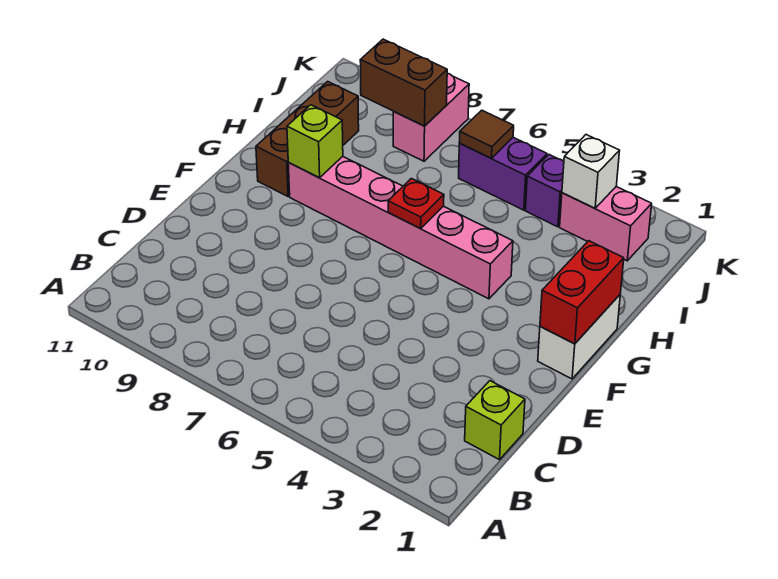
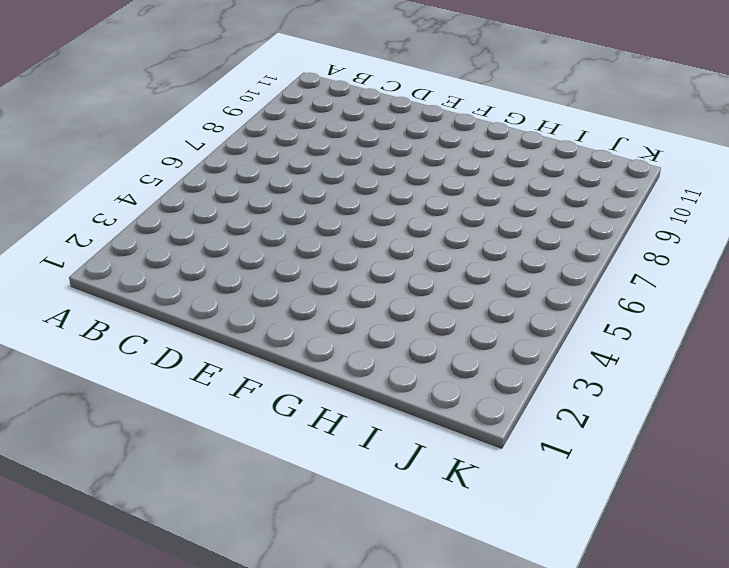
none -> lime brick C1 level 1
none -> white brick F1:G1 level 1
none -> pink brick G4:G9 level 1

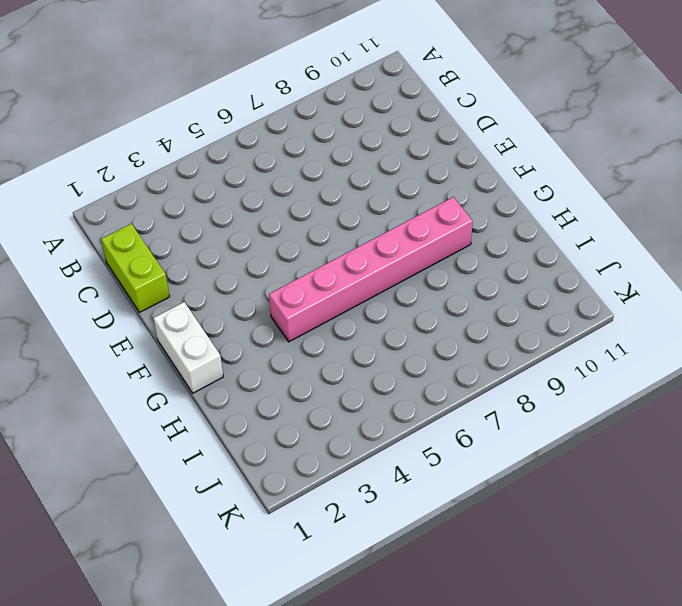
lime brick C1:D1 level 1 -> lime brick C1 level 1
none -> brown brick G10:I10 level 1
none -> pink brick J2:J3 level 1
none -> purple brick J4 level 1

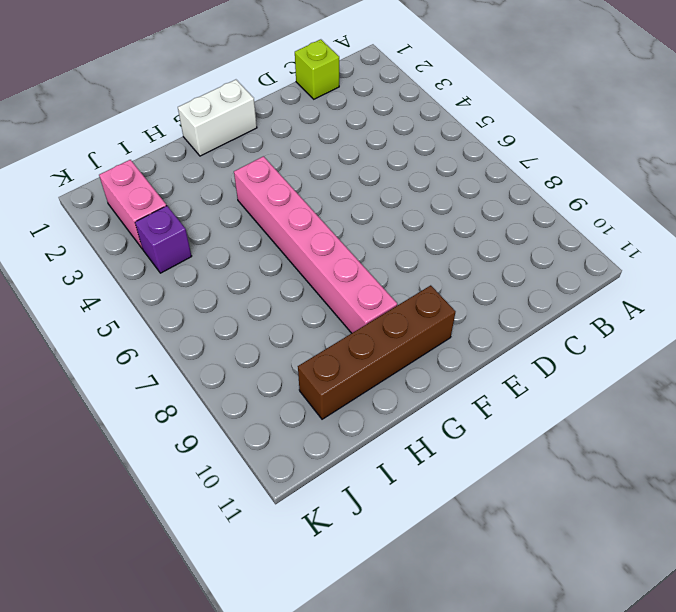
brown brick F10:I10 level 1 -> brown brick G10:I10 level 1
none -> purple brick J5:J6 level 1
none -> pink brick J8:K8 level 1
none -> red brick F1:G1 level 2

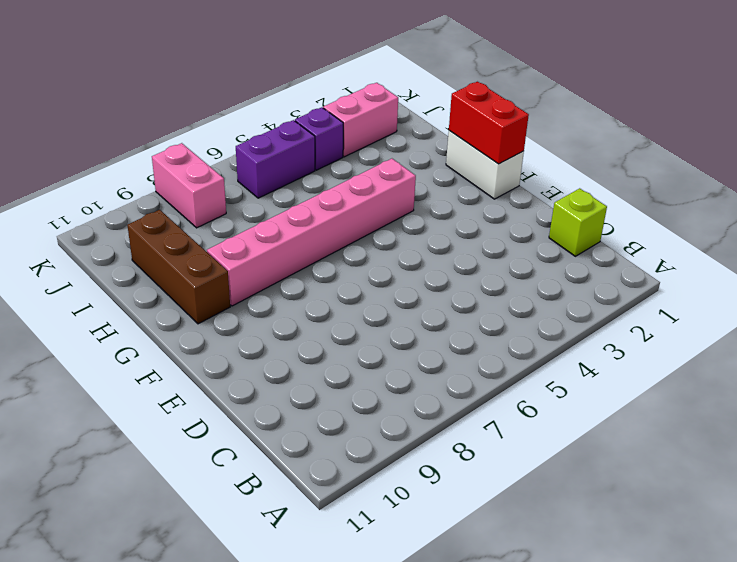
none -> red plate G6 level 2
none -> lime brick G9 level 2
none -> white brick J3 level 2

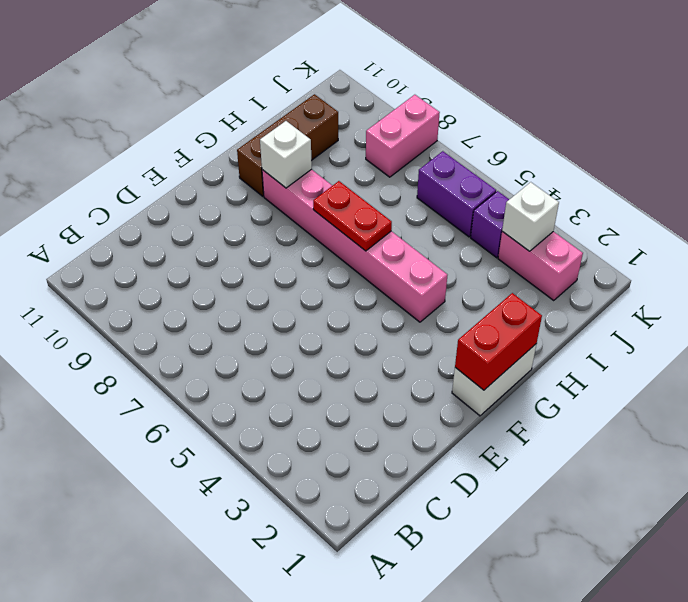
red plate G6:G7 level 2 -> red plate G6 level 2
white brick G9 level 2 -> lime brick G9 level 2
none -> lime brick C1 level 1
none -> brown tile J6 level 2
none -> brown brick J8:J9 level 2

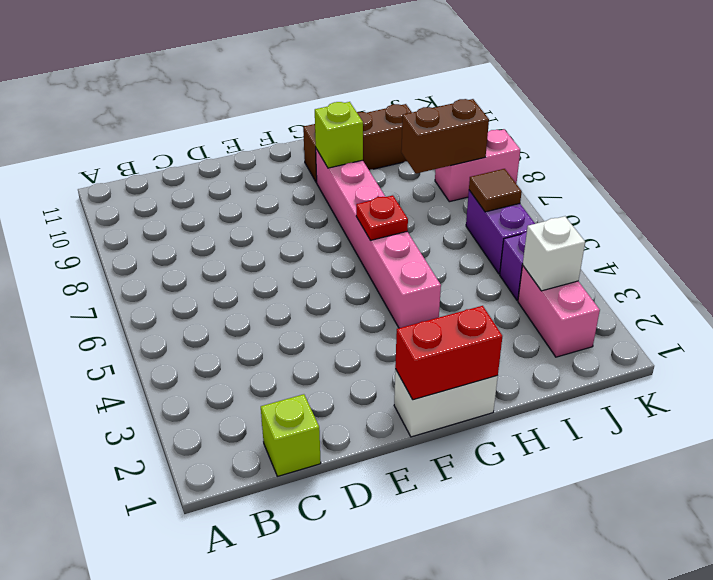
brown brick I8:J8 level 2 -> brown brick J8:J9 level 2

